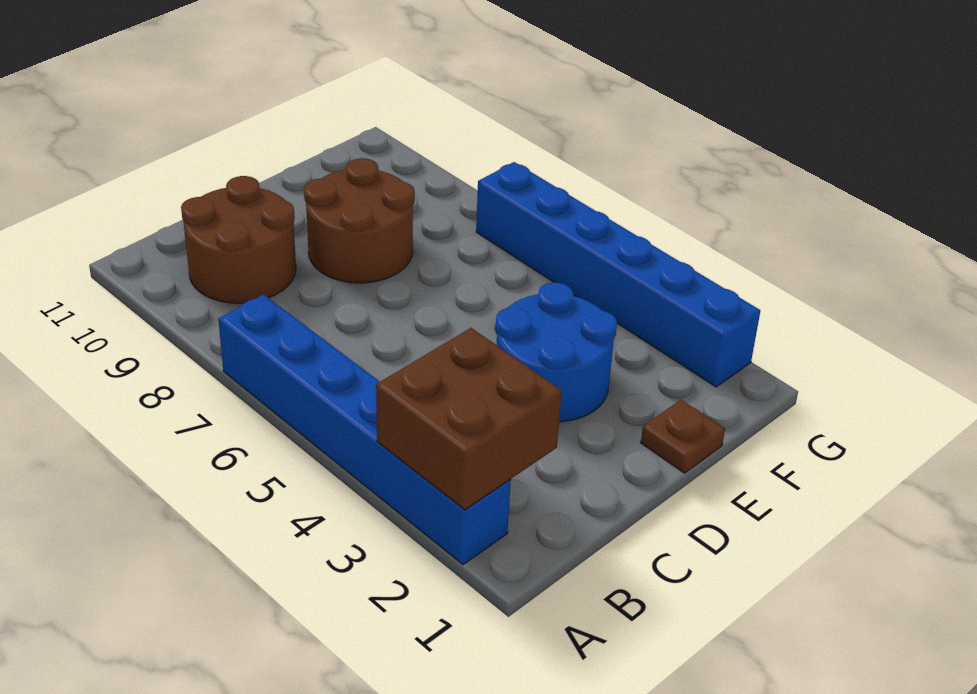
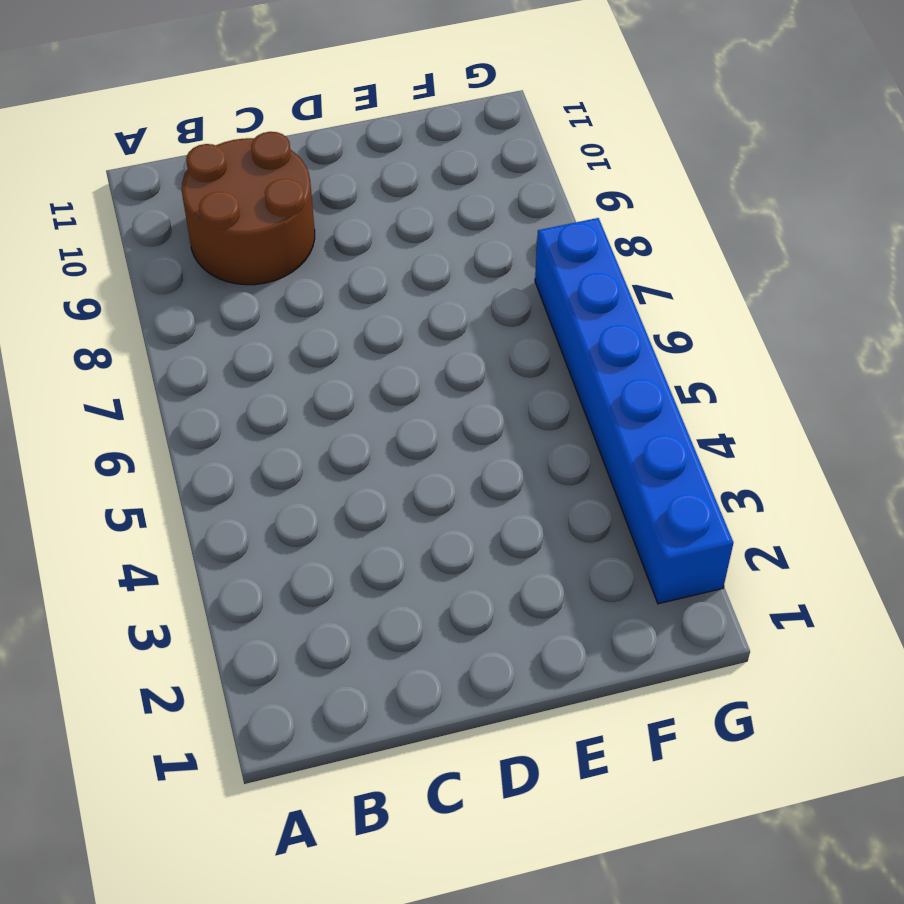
none -> blue brick A2:A7 level 1
none -> blue round brick D3:E4 level 1

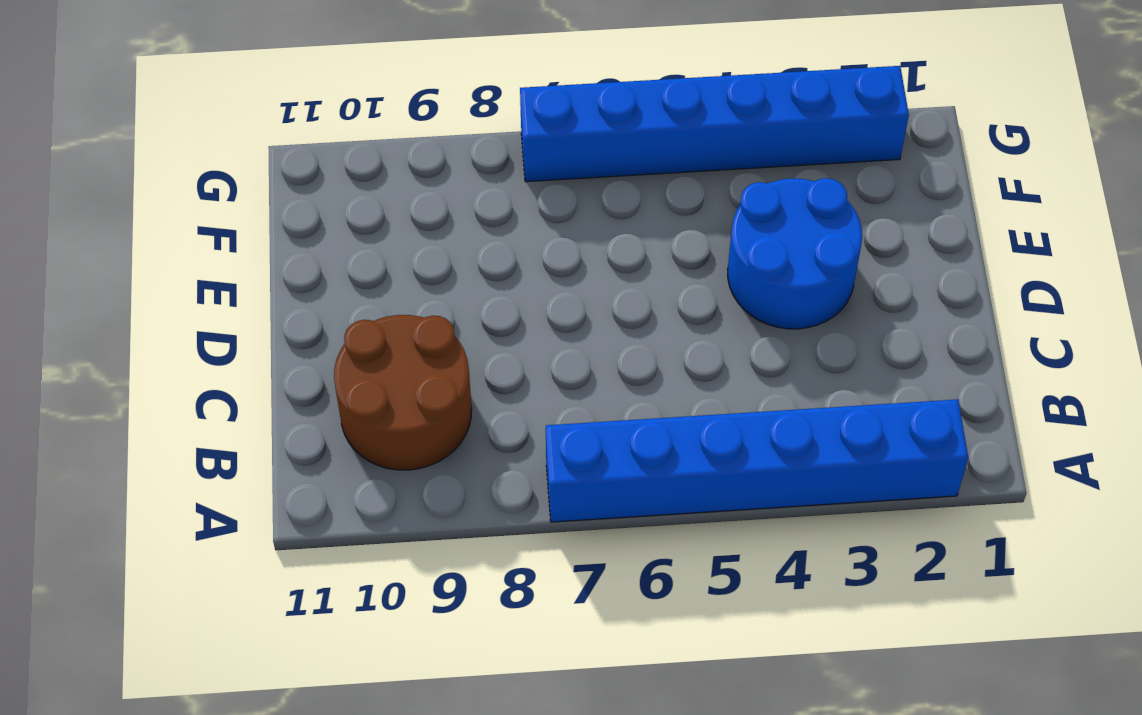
none -> brown round brick D8:E9 level 1
none -> brown plate E1 level 1

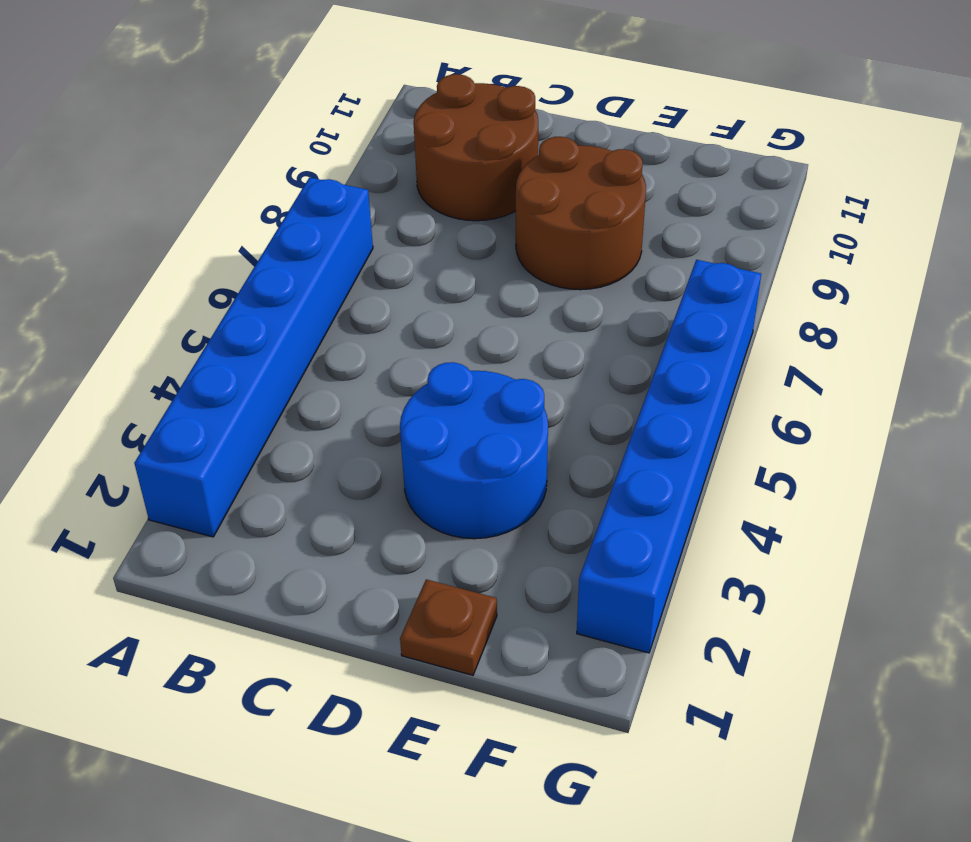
none -> brown brick A2:B3 level 2

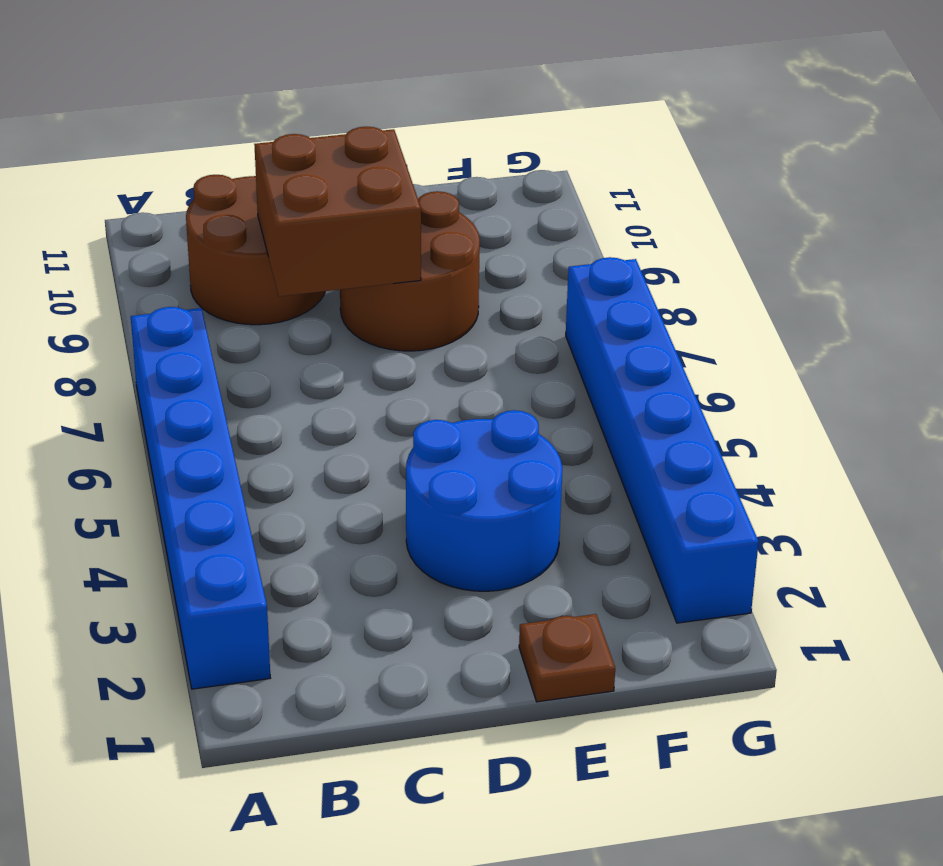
brown brick C8:D9 level 2 -> brown brick A2:B3 level 2

